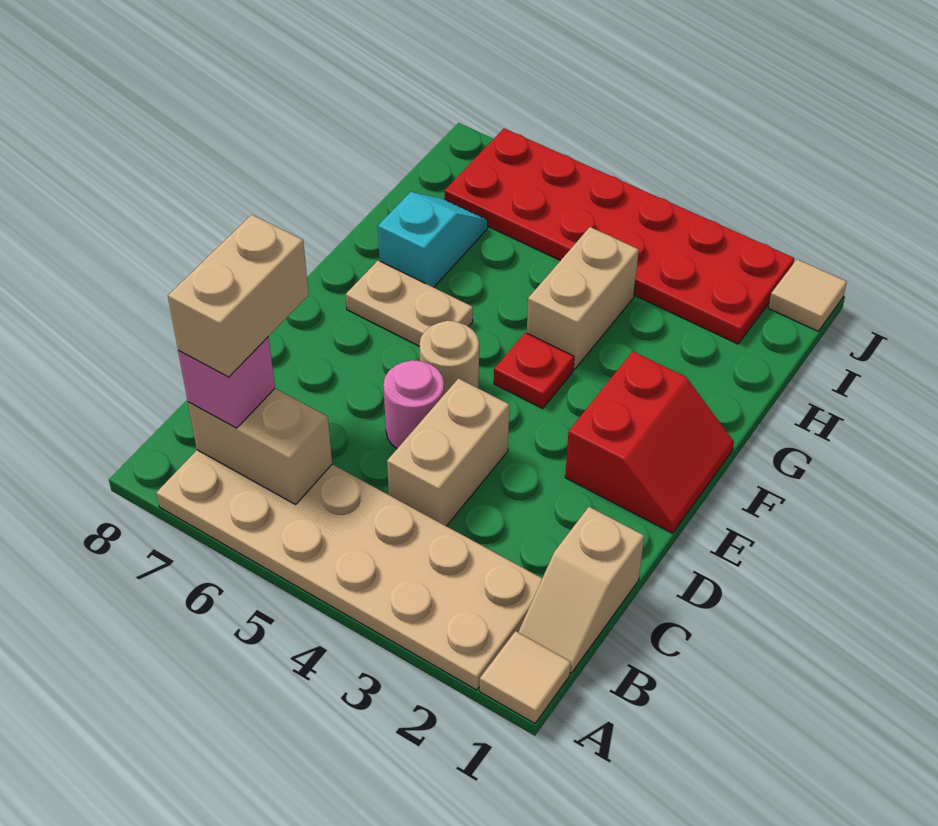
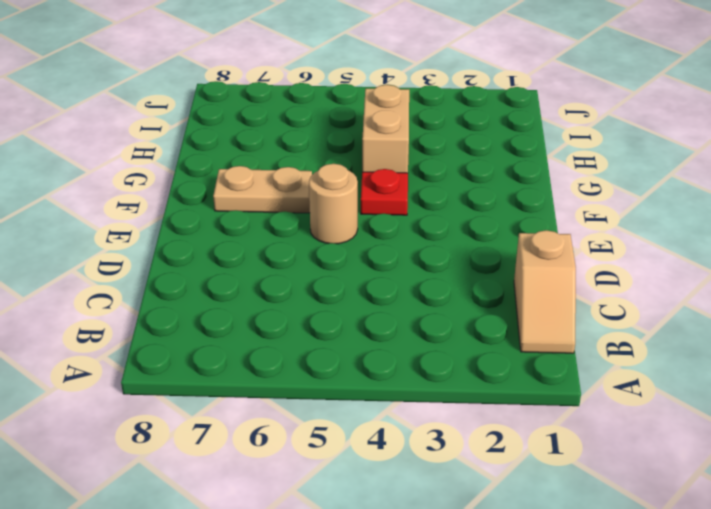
none -> tan tile A1 level 1
none -> tan plate A2:B7 level 1
none -> tan brick C4:D4 level 1

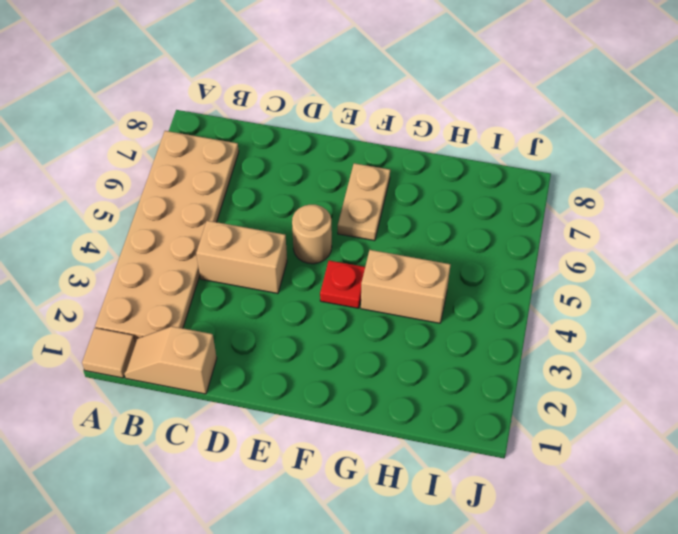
none -> pink round brick D5 level 1
none -> red slope E1:F2 level 1 top 2
none -> cyan slope G7:H7 level 1 top G

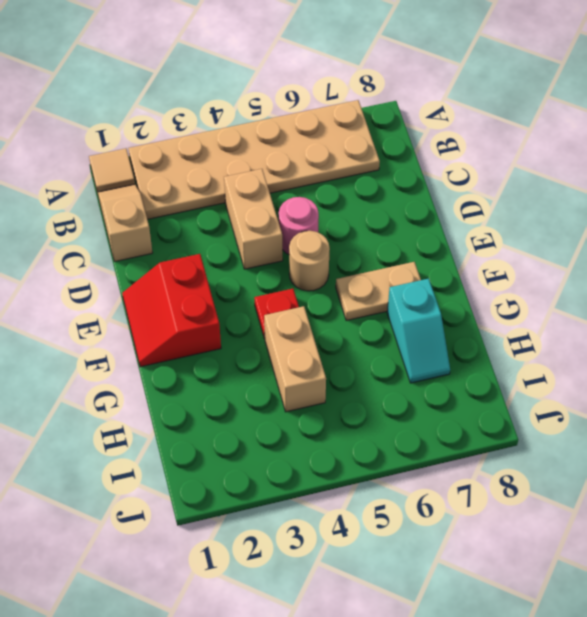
none -> red plate I2:J7 level 1
none -> tan tile J1 level 1
none -> tan brick B6:B7 level 2

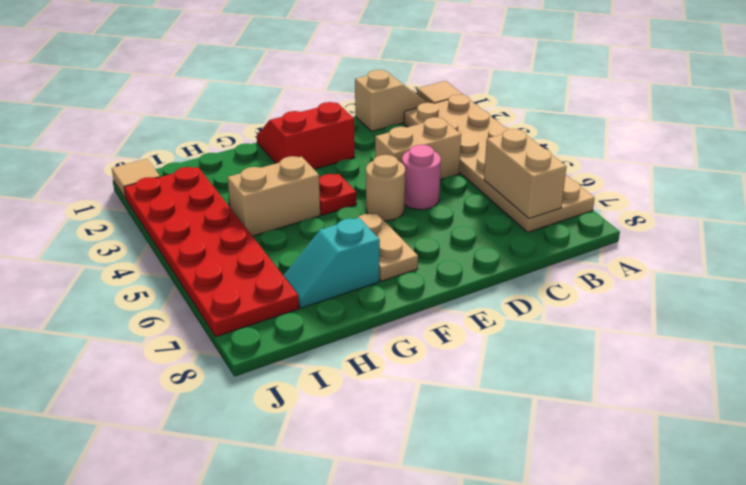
none -> pink brick B7 level 3
none -> tan brick B7:C7 level 4

